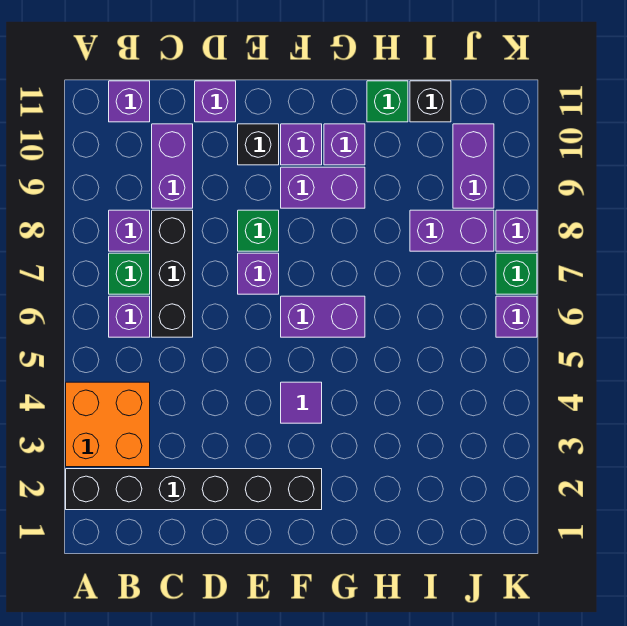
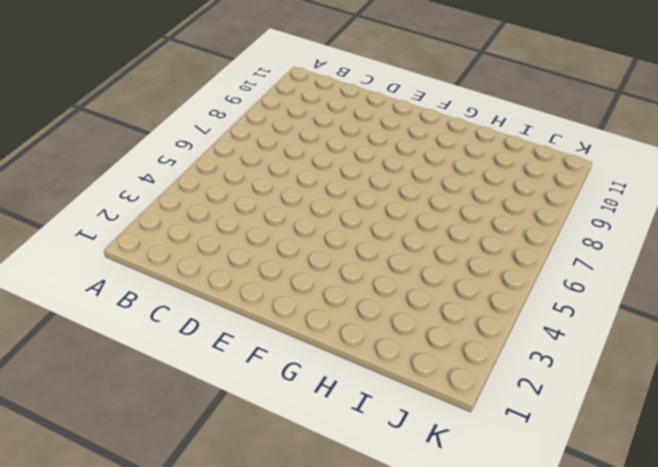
none -> black brick A2:F2 level 1
none -> orange brick A3:B4 level 1
none -> purple brick B6 level 1

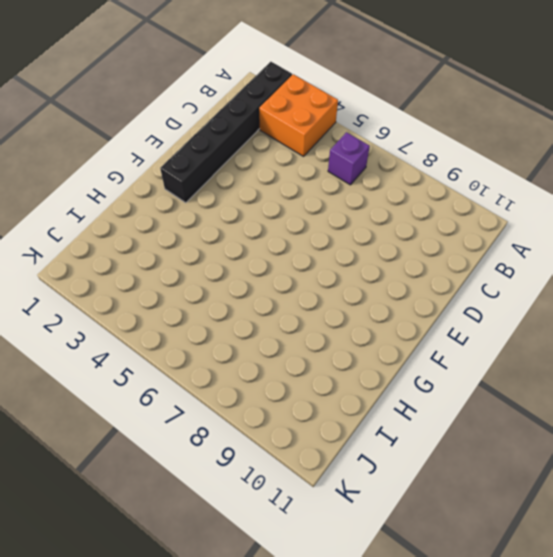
none -> green brick B7 level 1
none -> purple brick B8 level 1
none -> purple brick B11 level 1

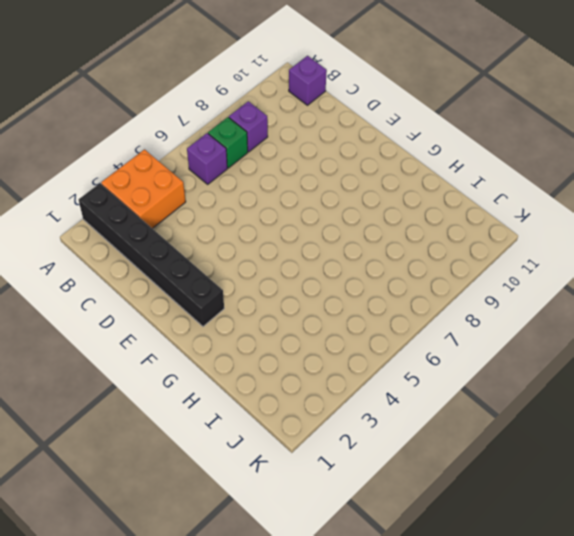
none -> black brick C6:C8 level 1
none -> purple brick C9:C10 level 1
none -> purple brick D11 level 1

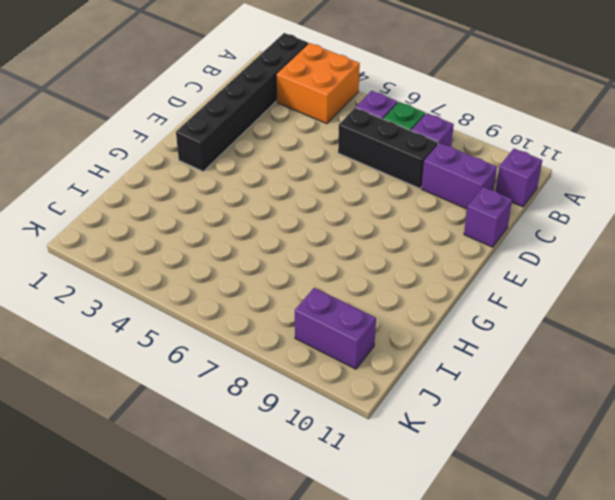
none -> purple brick E7 level 1
none -> green brick E8 level 1
none -> black brick E10 level 1

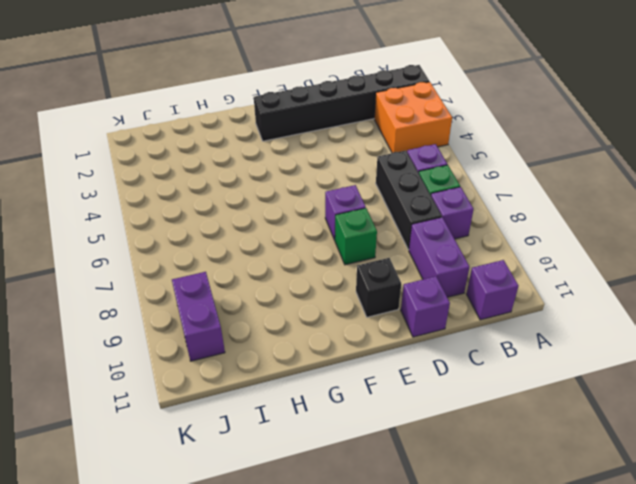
none -> purple tile F4 level 1
none -> purple brick F6:G6 level 1
none -> purple brick F9:G9 level 1

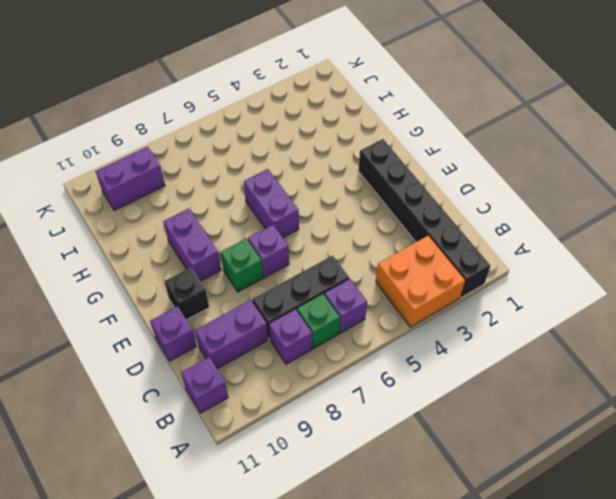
none -> purple tile F4 level 1
none -> purple brick F10 level 1
none -> purple brick G10 level 1

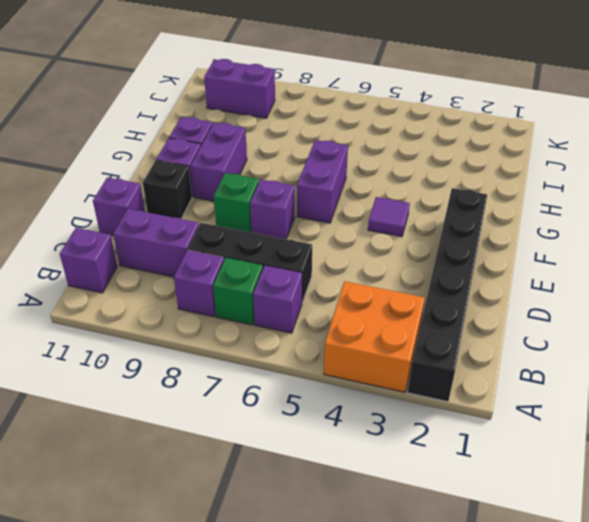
none -> green brick H11 level 1
none -> purple brick I8:J8 level 1
none -> black brick I11 level 1

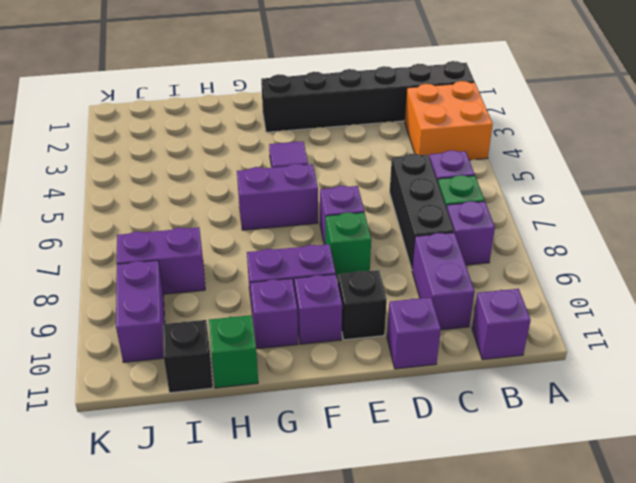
none -> purple brick K6 level 1
none -> green brick K7 level 1
none -> purple brick K8 level 1

